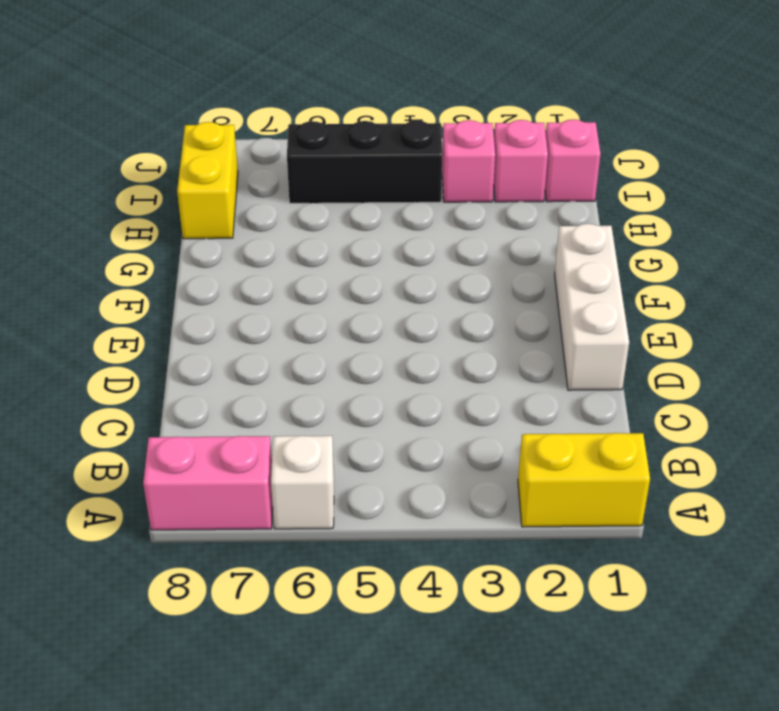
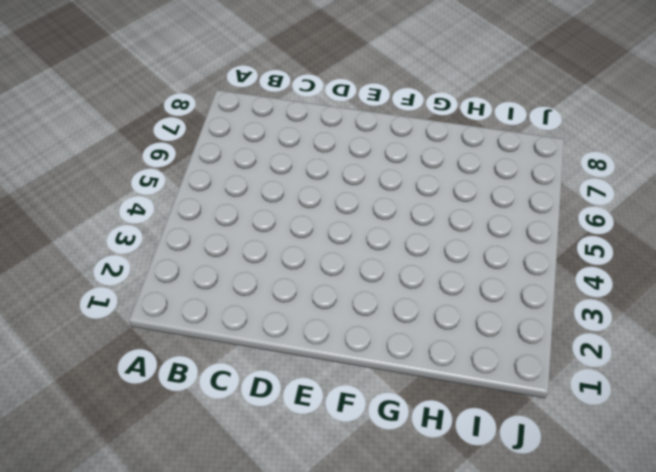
none -> yellow brick A1:A2 level 1
none -> white brick A6 level 1

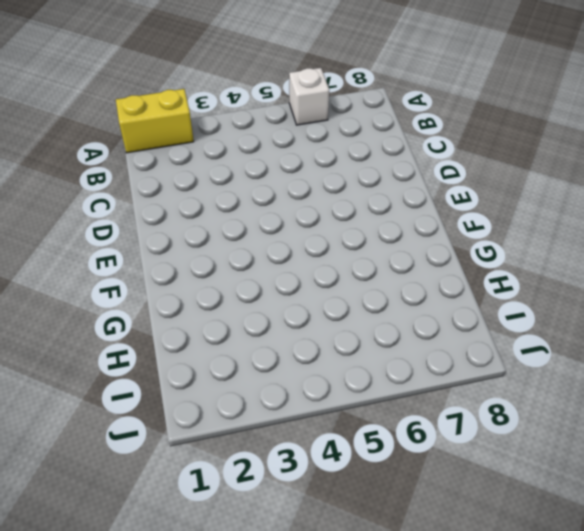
none -> pink brick A7:A8 level 1
none -> white brick D1:F1 level 1

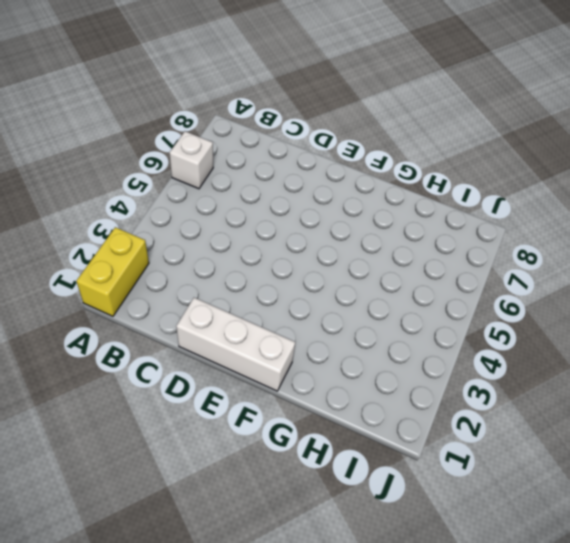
none -> pink brick A7:A8 level 1
none -> yellow brick H8:I8 level 1

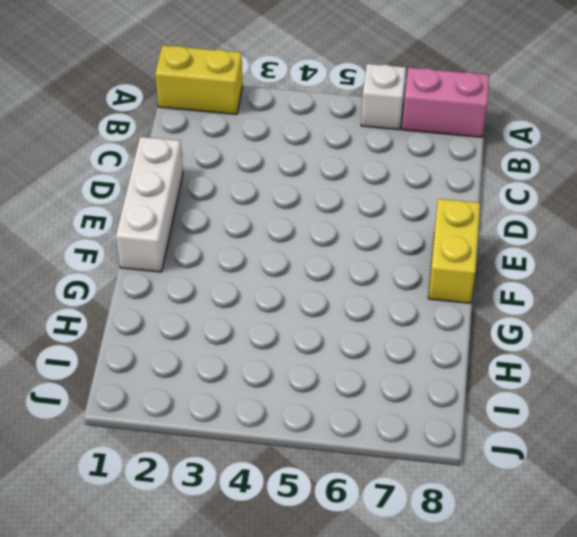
yellow brick E8:F8 level 1 -> yellow brick H8:I8 level 1
none -> pink brick I1 level 1
none -> pink brick I2 level 1

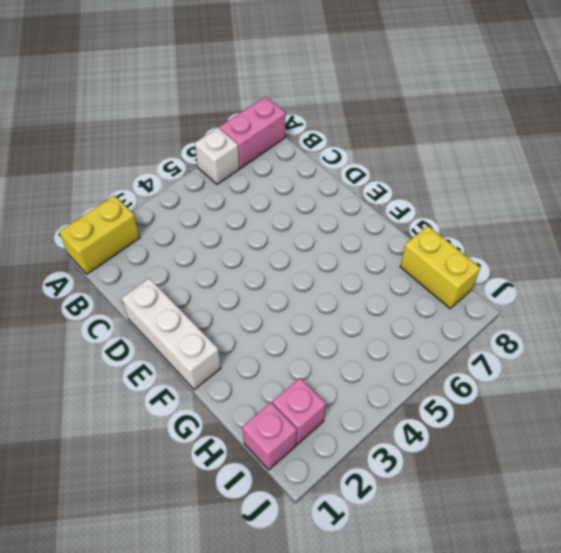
none -> pink brick I3 level 1
none -> black brick I4:I6 level 1

